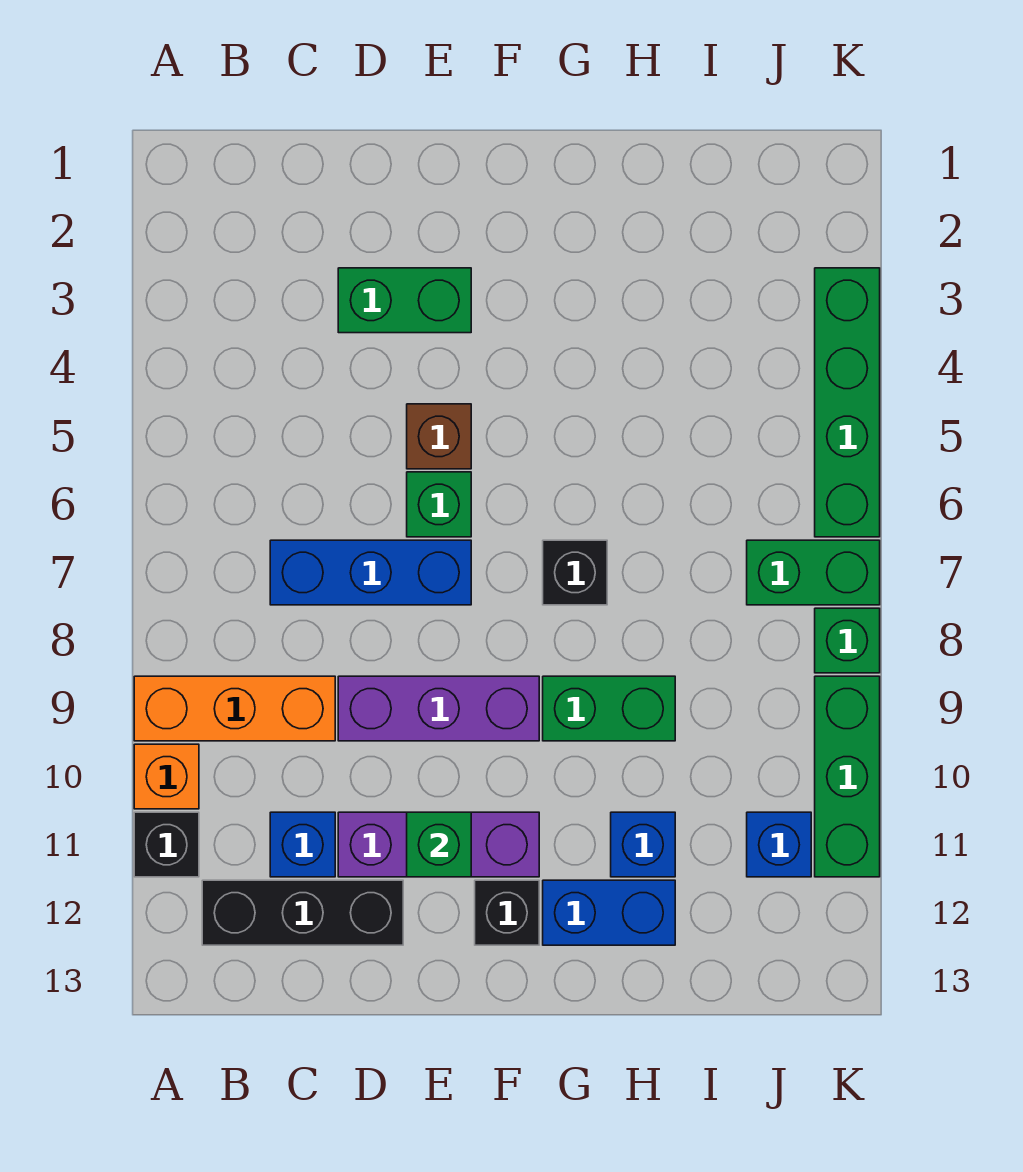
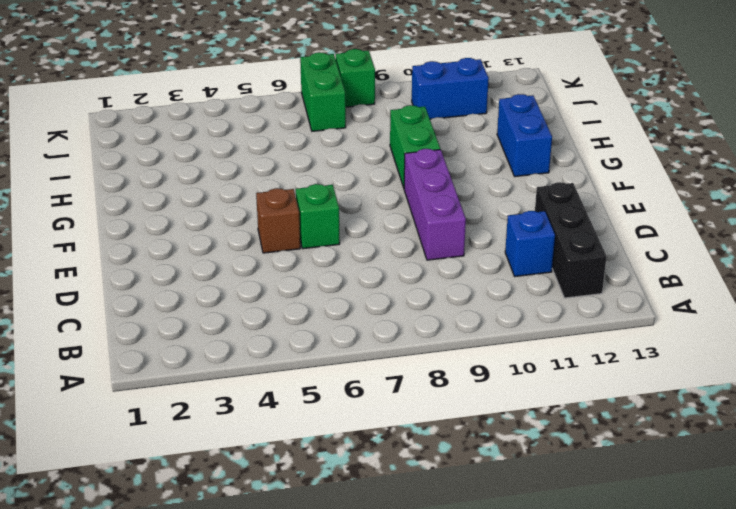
blue brick J10:J11 level 1 -> blue brick J11 level 1
none -> orange brick A9:C9 level 1
none -> orange brick A10 level 1
none -> black brick A11 level 1

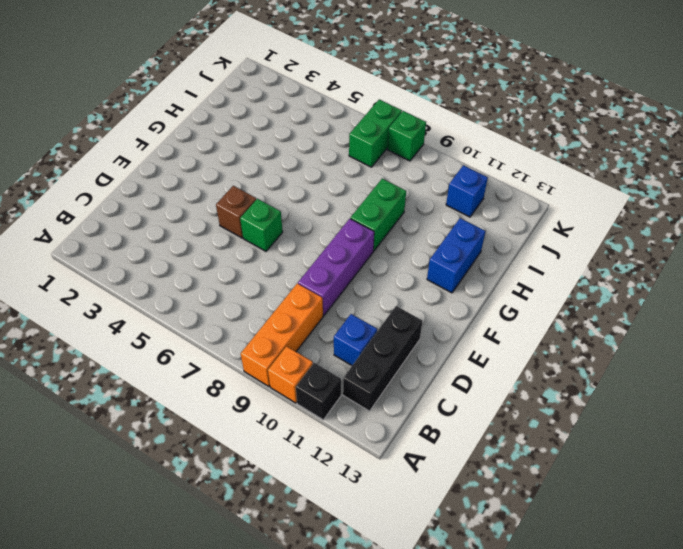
none -> blue brick C7:E7 level 1
none -> green brick D3:E3 level 1
none -> purple brick D11:F11 level 1

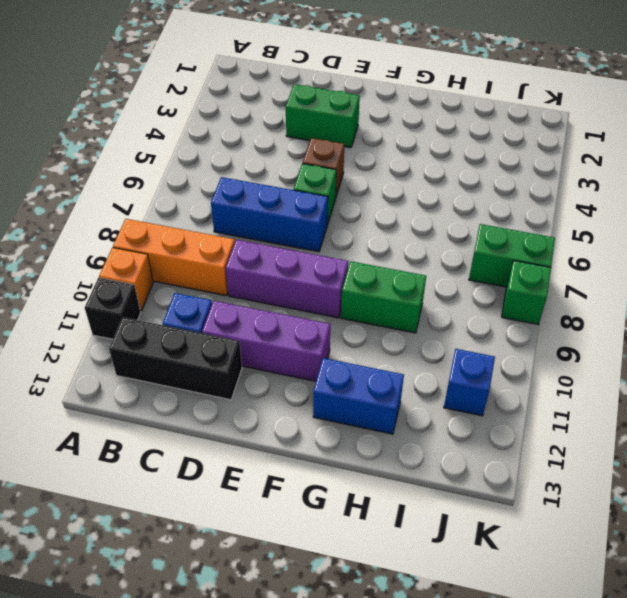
none -> black brick F12 level 1
none -> black brick G7 level 1
none -> blue brick H11 level 1

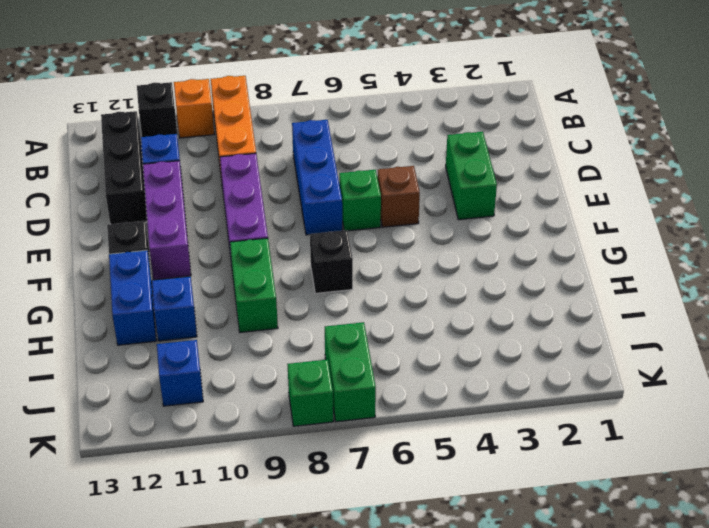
none -> green brick K3:K6 level 1
none -> green brick K9:K11 level 1
none -> green brick E11 level 2

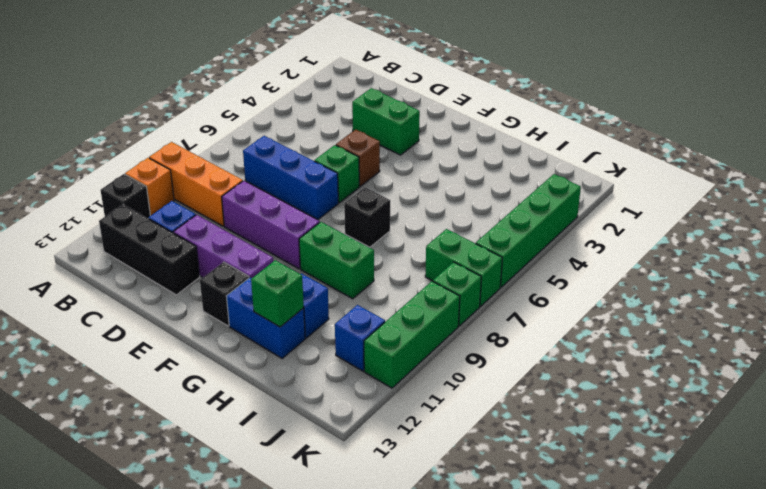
green brick H12 level 2 -> green brick E11 level 2

